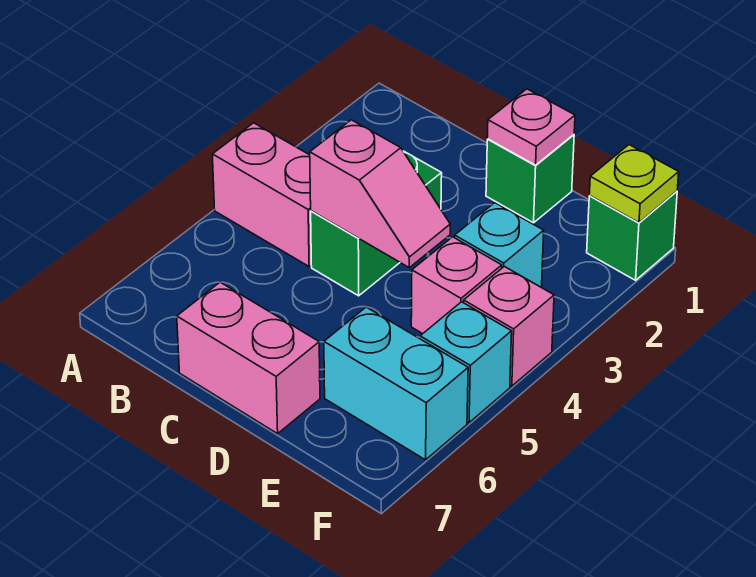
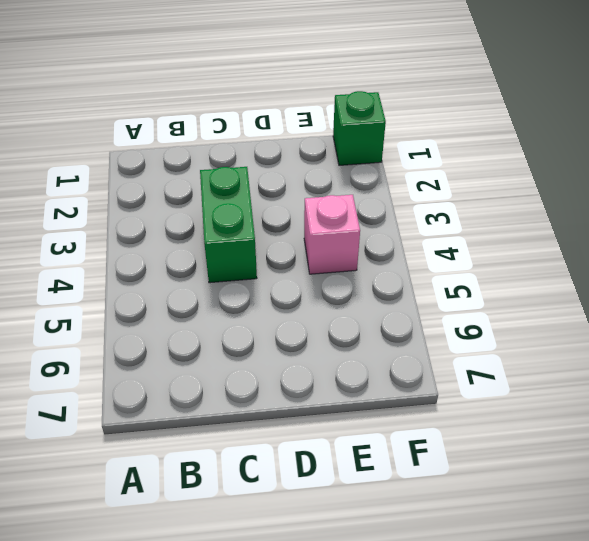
none -> pink brick A4:B4 level 1
none -> pink brick C7:D7 level 1
none -> green brick D1 level 1

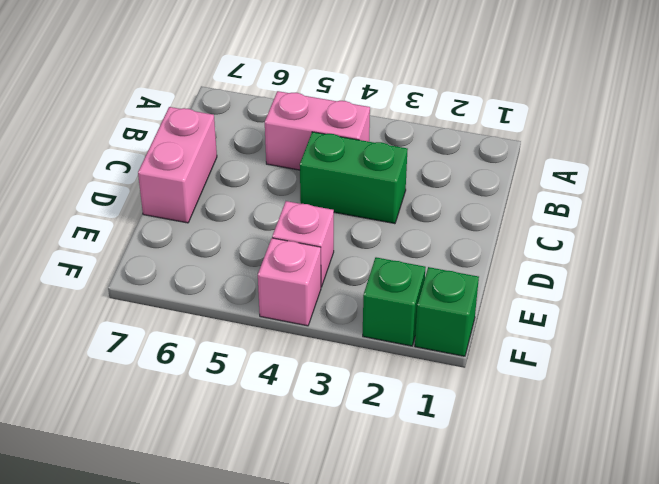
pink brick B4:B5 level 1 -> pink brick A4:B4 level 1
green brick F2 level 1 -> green brick D1 level 1
none -> cyan brick E3 level 1
none -> cyan brick E6:F6 level 1
none -> cyan brick F5 level 1

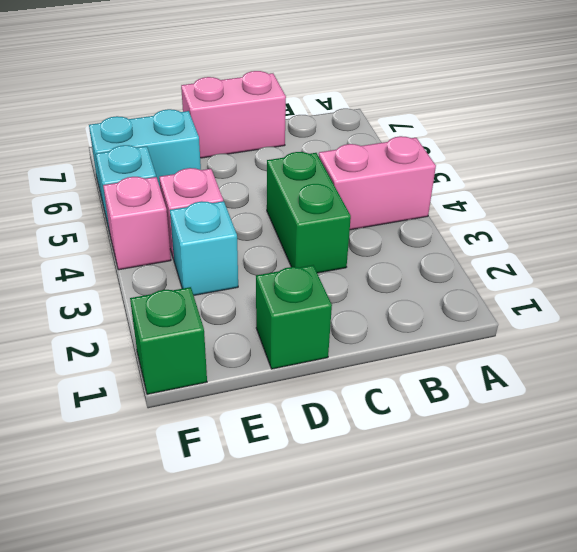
none -> pink slope C4:D4 level 2 top C
none -> pink plate D1 level 2
none -> lime plate F1 level 2

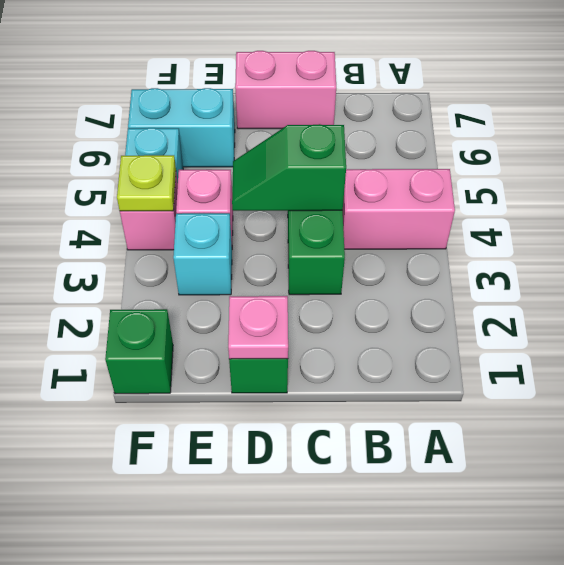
green slope C4:D4 level 2 top C -> pink slope C4:D4 level 2 top C
lime plate F4 level 2 -> lime plate F1 level 2

